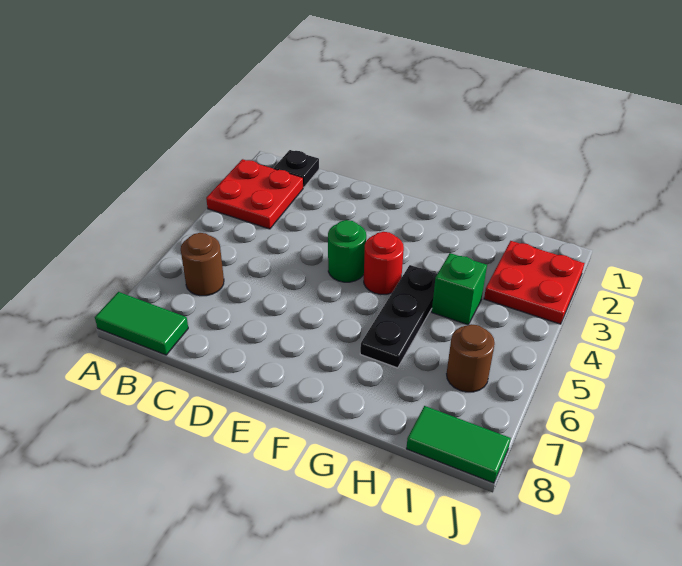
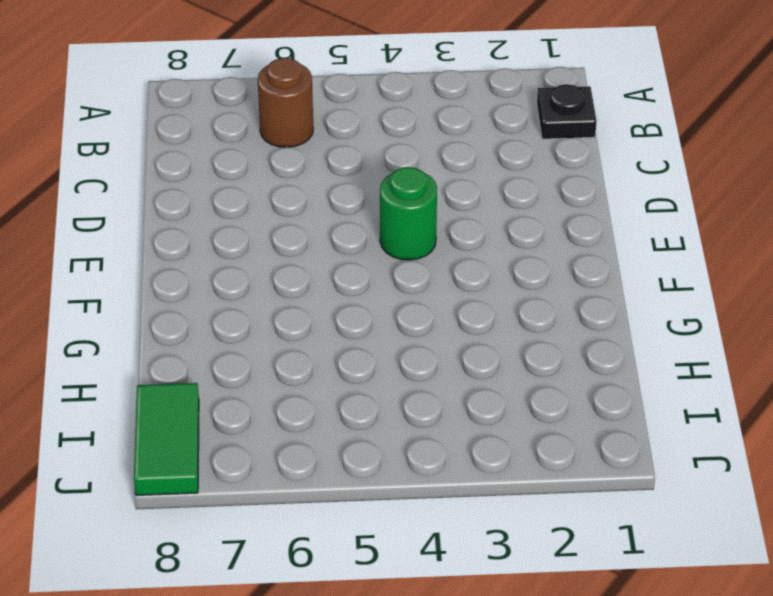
none -> red plate A2:B3 level 1
none -> green tile A8:B8 level 1

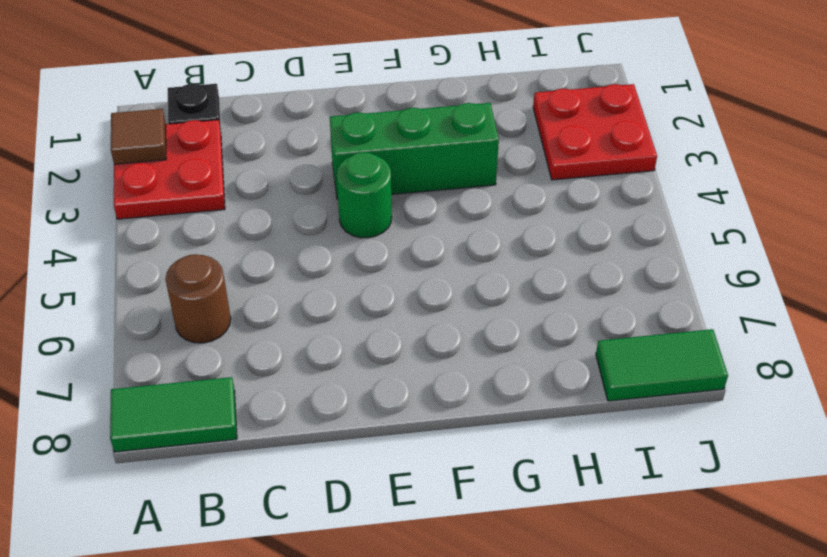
brown tile A2 level 2 -> none
green brick E3:G3 level 1 -> none
none -> red round brick F4 level 1
none -> black plate G4:G6 level 1

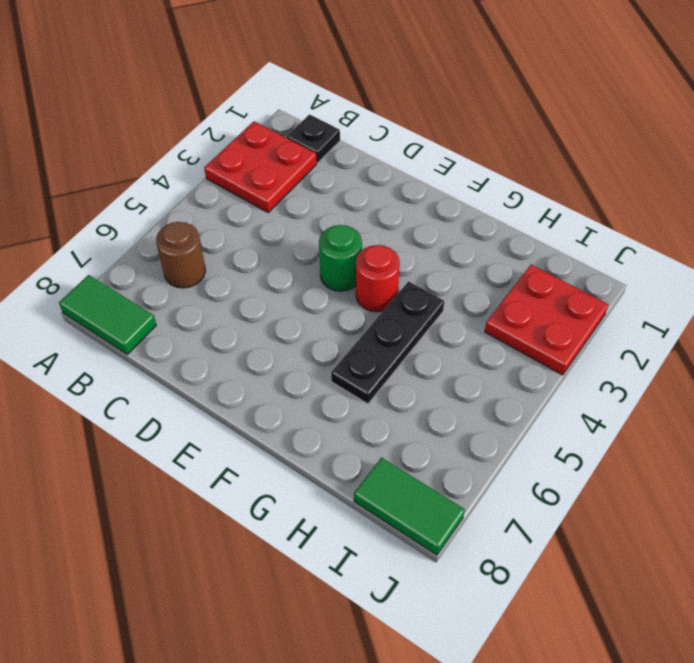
none -> green brick H4 level 1
none -> brown round brick I6 level 1

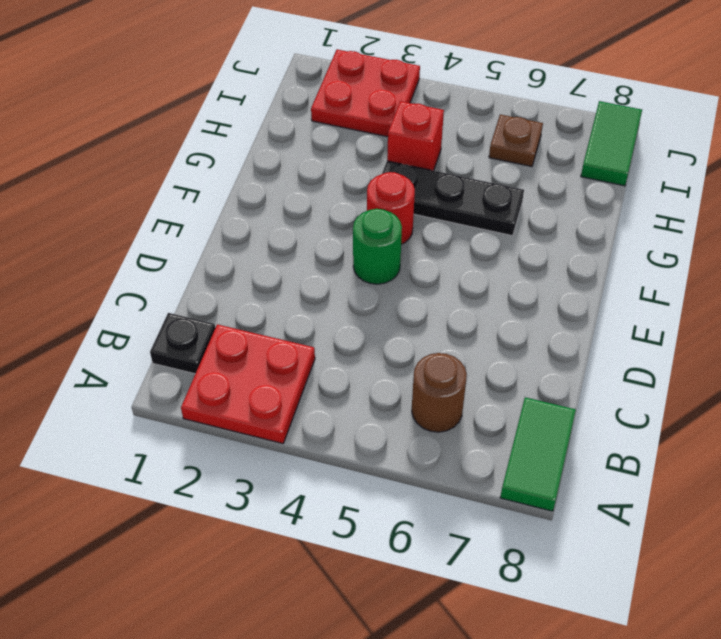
red brick H4 level 1 -> green brick H4 level 1
brown plate I6 level 1 -> brown round brick I6 level 1

